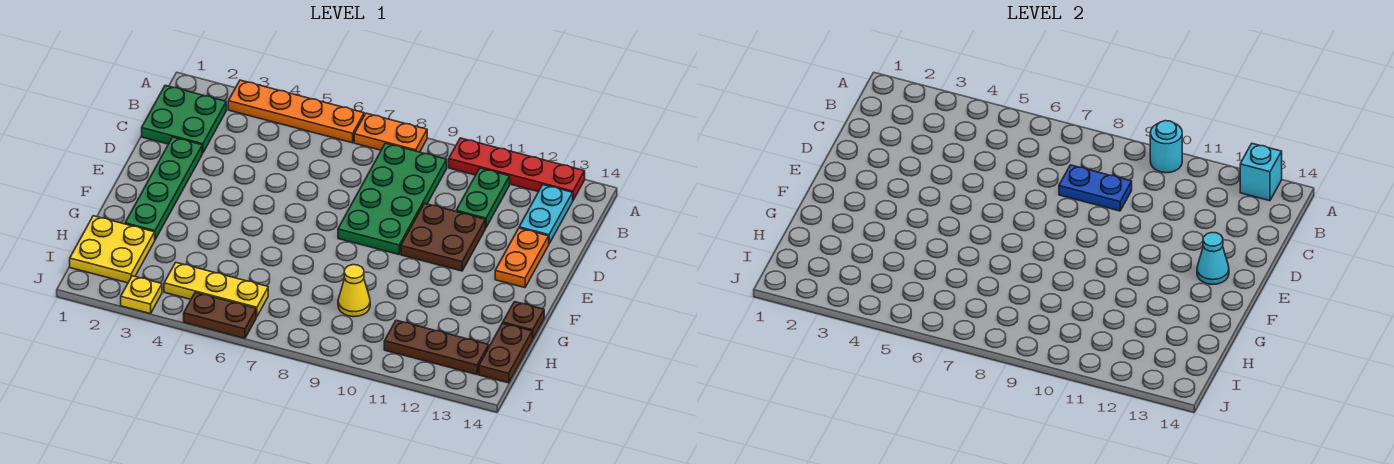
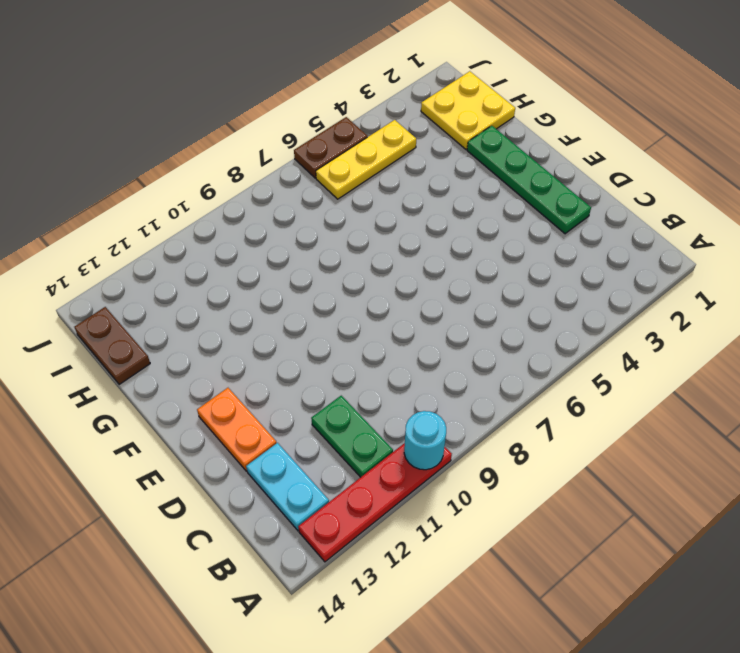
none -> orange plate A3:A6 level 1
none -> orange plate A7:A8 level 1
none -> green plate B1:C2 level 1

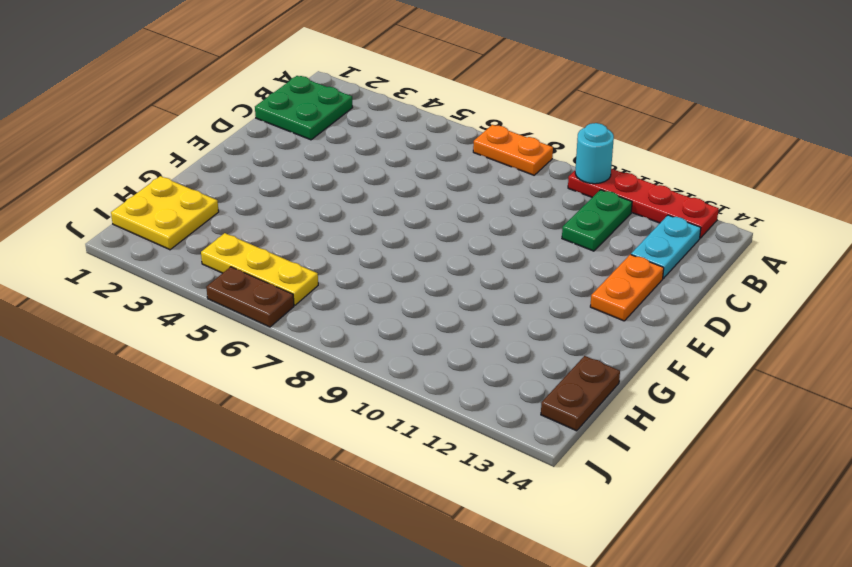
none -> orange plate A3:A6 level 1
none -> green plate B8:E9 level 1
none -> green plate D2:G2 level 1

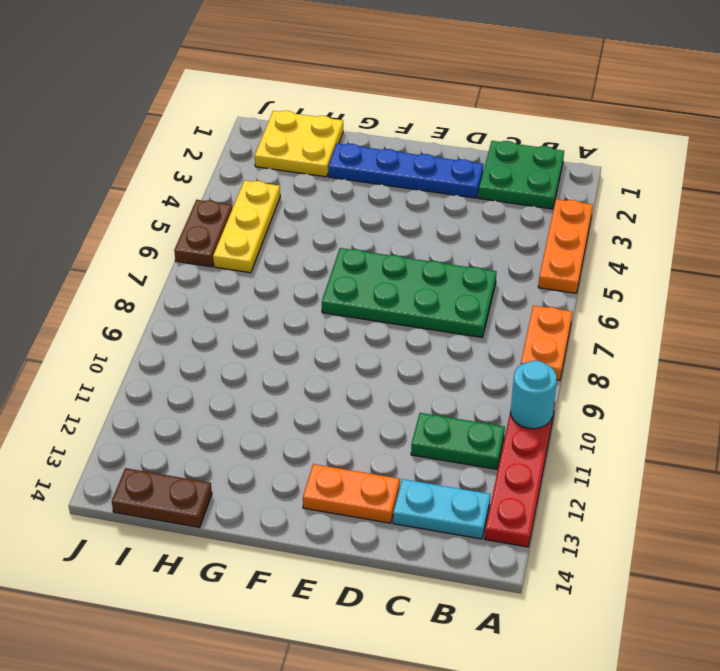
orange plate A3:A5 level 1 -> orange plate A3:A6 level 1
green plate C6:F7 level 1 -> green plate B8:E9 level 1
blue plate D2:G2 level 1 -> green plate D2:G2 level 1
none -> brown plate D10:E11 level 1
none -> brown plate G14 level 1
none -> yellow cone H9 level 1

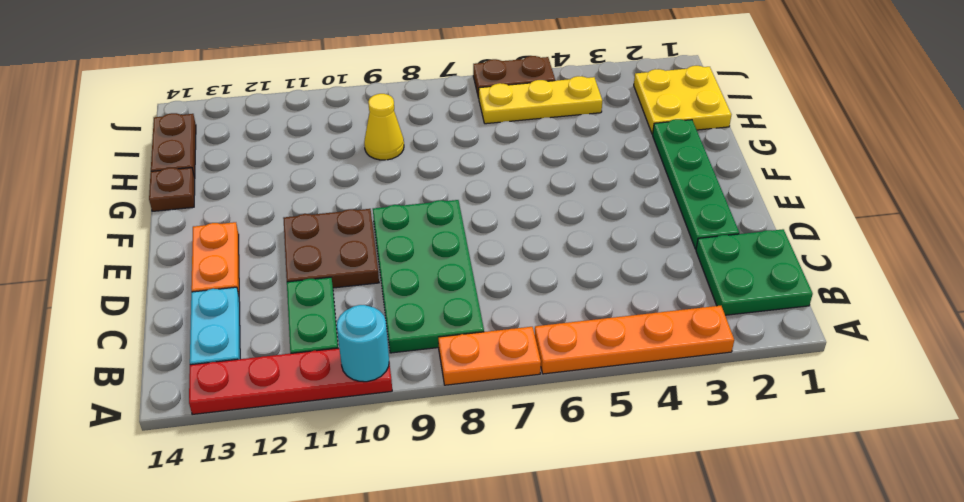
none -> brown plate I11:I13 level 1
none -> yellow plate J3 level 1
none -> cyan brick A13 level 2

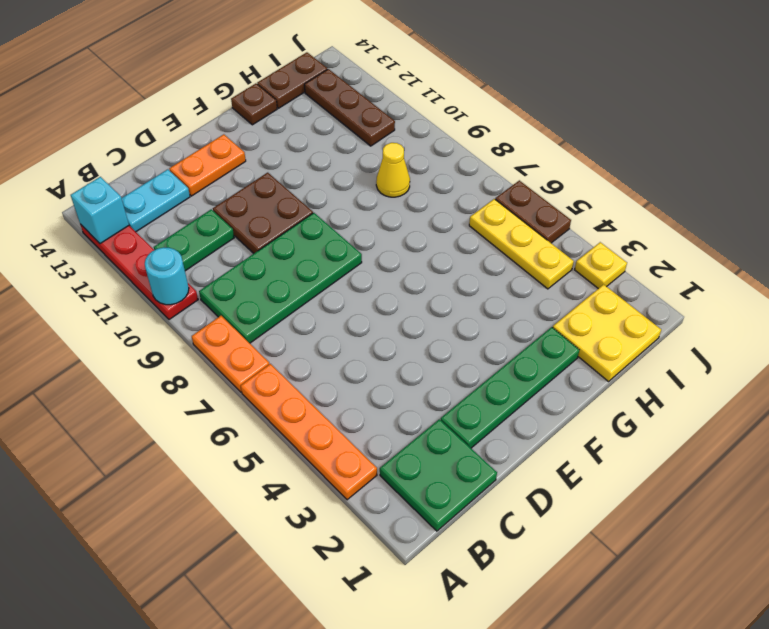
none -> blue plate C8:C9 level 2
none -> cyan cone E13 level 2

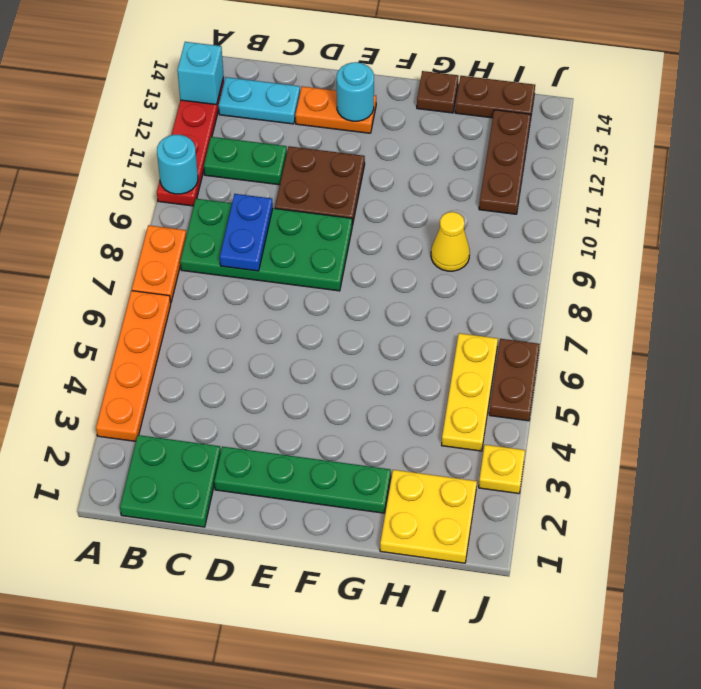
cyan round brick E13 level 2 -> cyan cone E13 level 2

